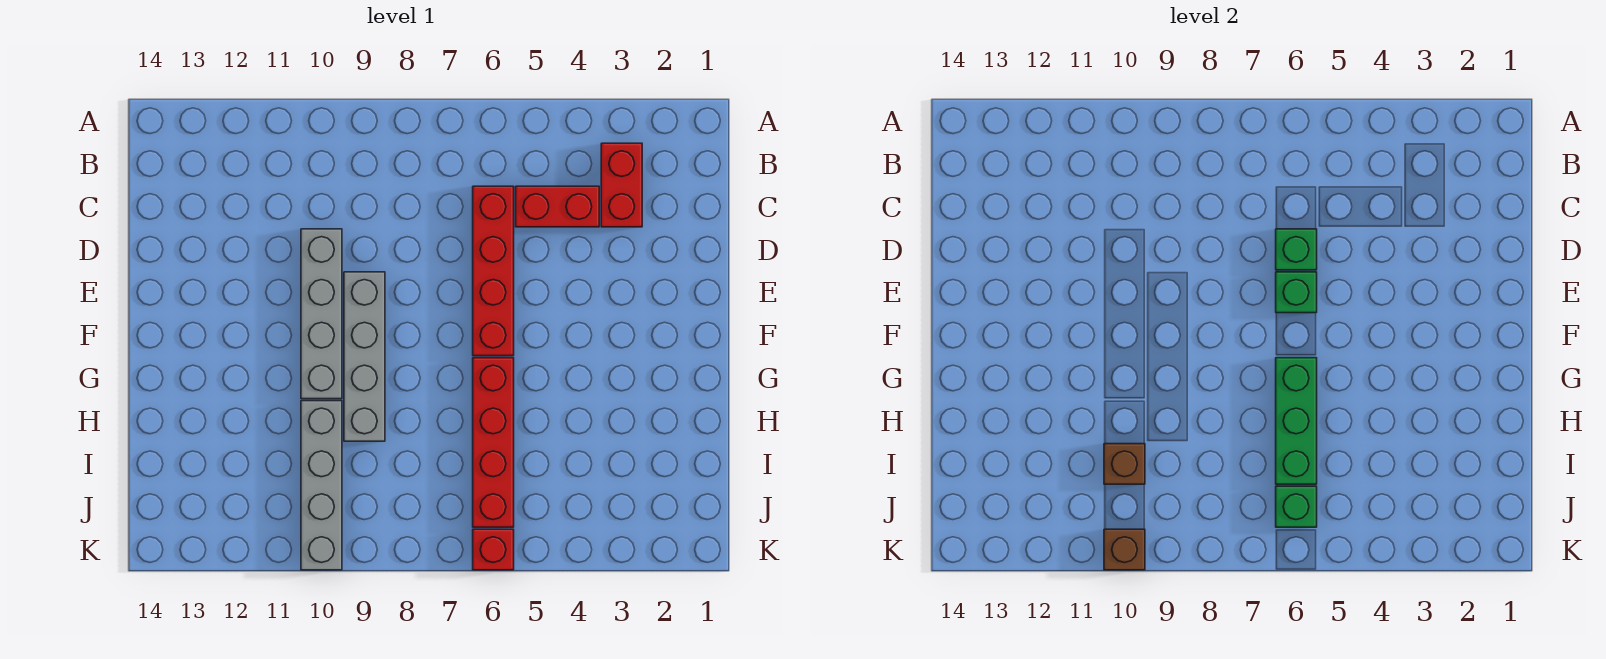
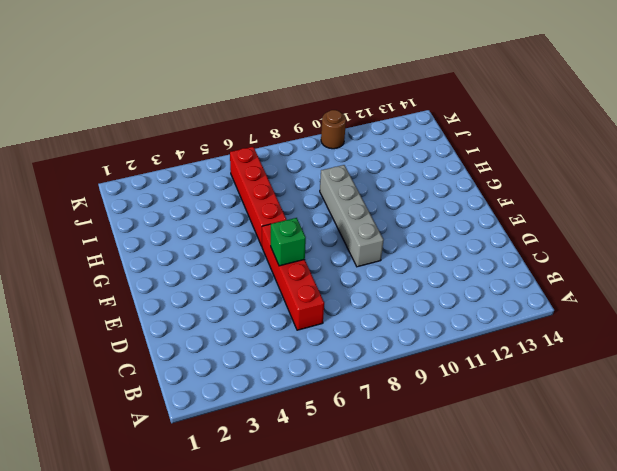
brown round brick K10 level 1 -> grey brick H10:K10 level 1
none -> red brick B3:C3 level 1
none -> red brick C4:C5 level 1
none -> grey brick D10:G10 level 1

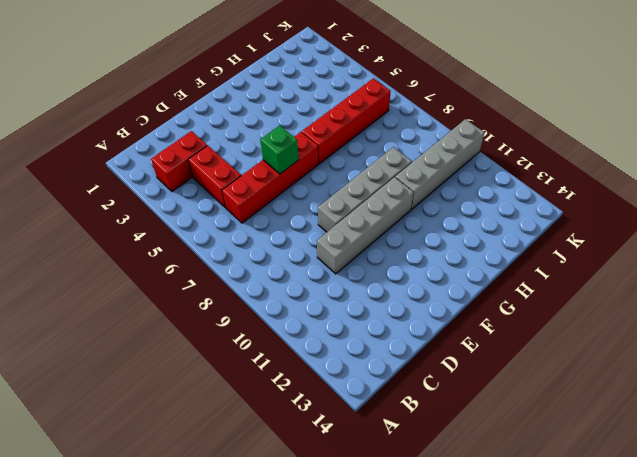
none -> red brick K6 level 1
none -> green brick D6 level 2
none -> green brick G6:I6 level 2

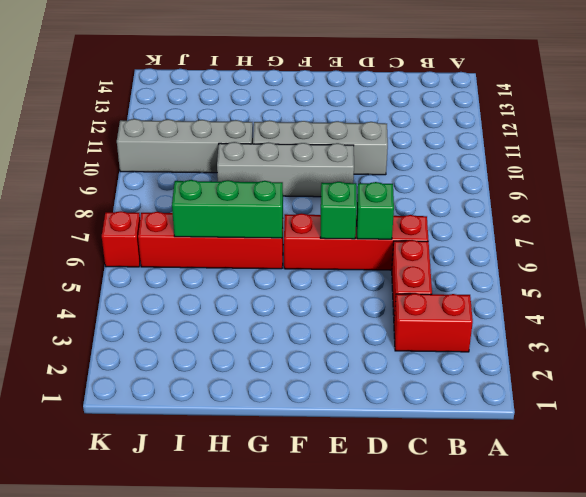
none -> brown brick I10 level 2
none -> green brick J6 level 2
none -> brown brick K10 level 2

